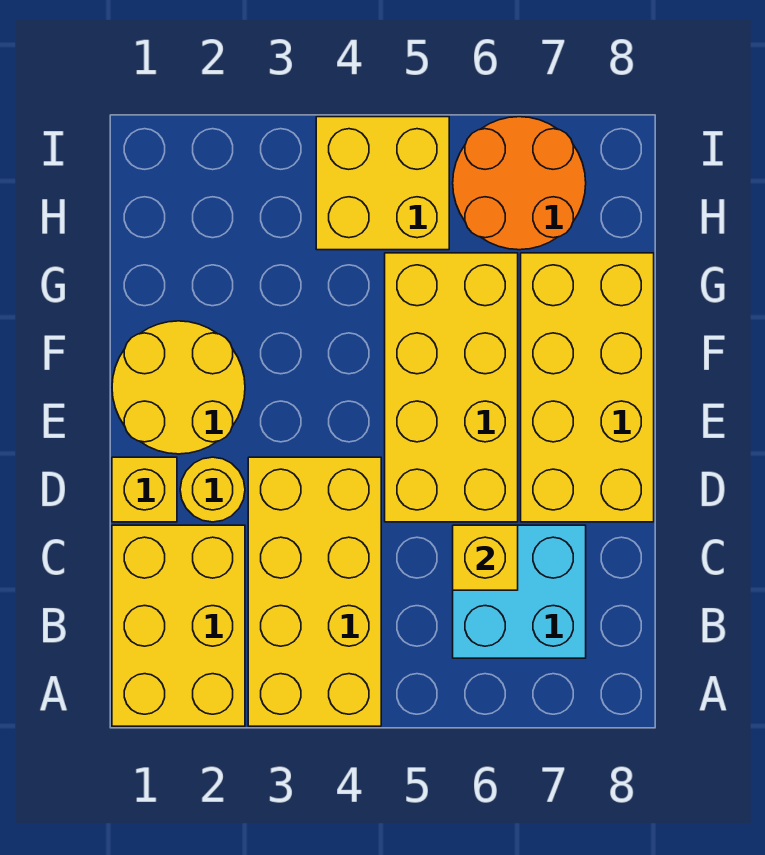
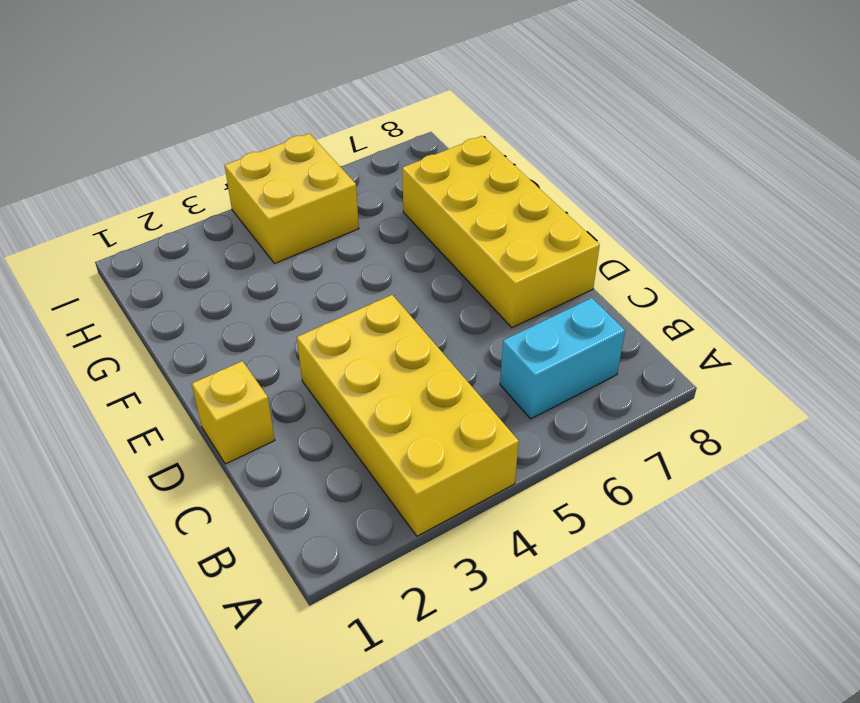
cyan brick B6:B7 level 1 -> cyan brick B6:C7 level 1
none -> yellow brick A1:C2 level 1
none -> yellow round brick D2 level 1

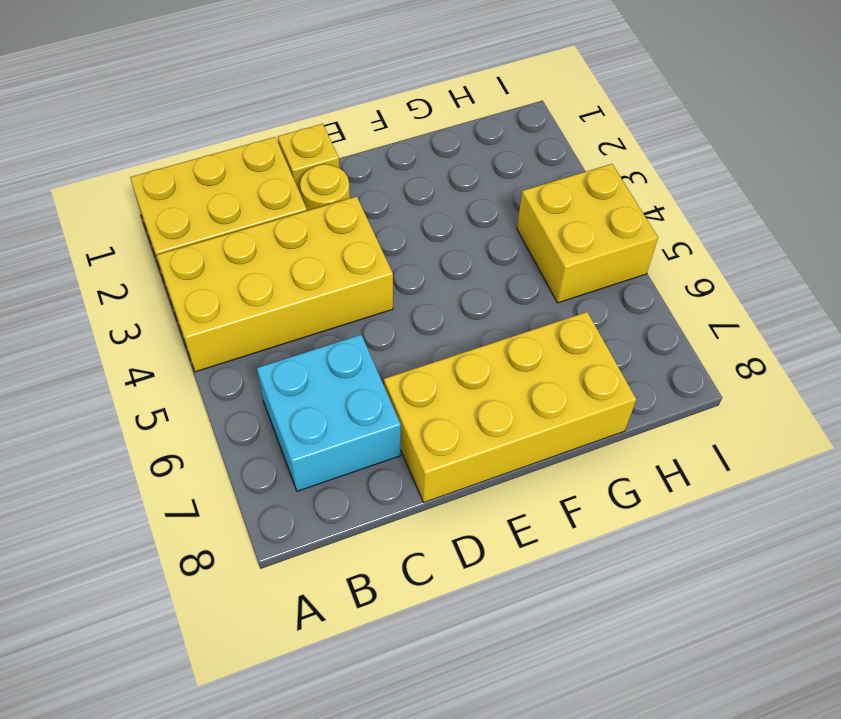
none -> yellow brick D5:G6 level 1
none -> yellow round brick E1:F2 level 1

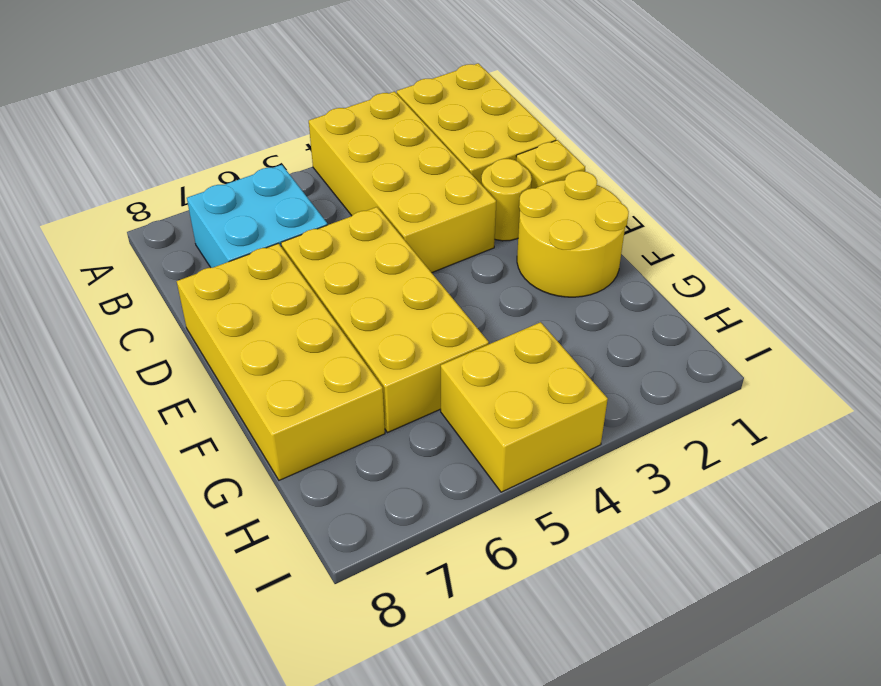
none -> orange round brick H6:I7 level 1
none -> yellow brick C6 level 2

